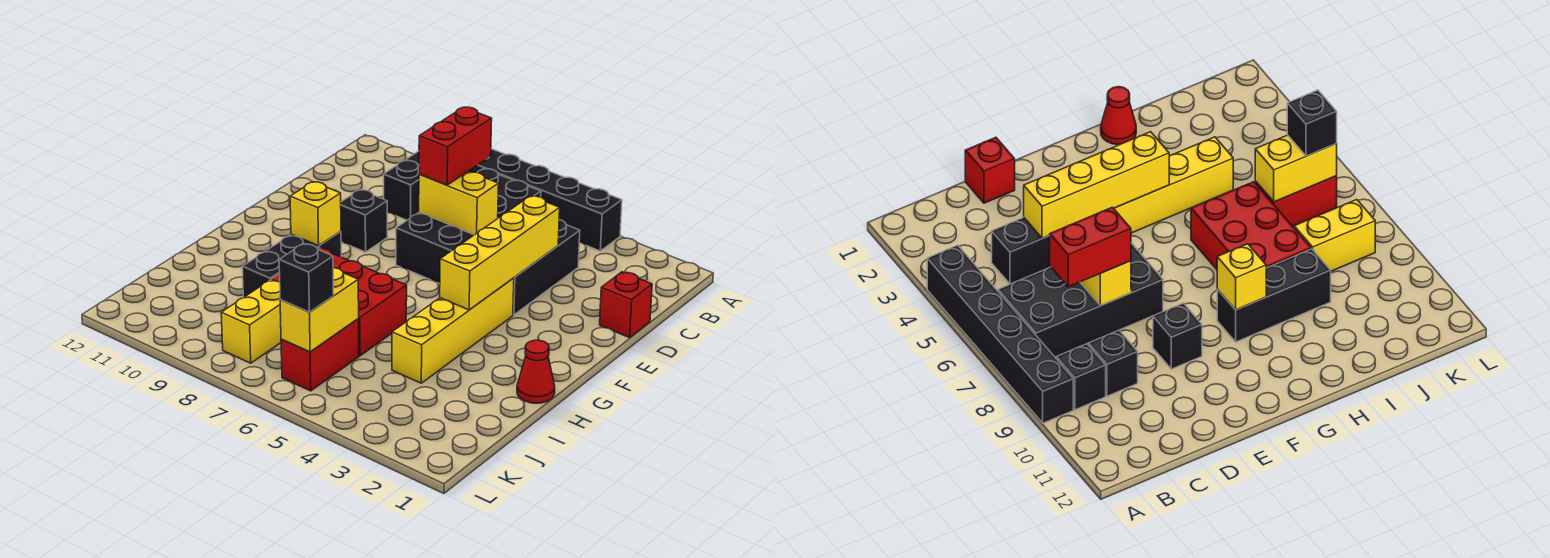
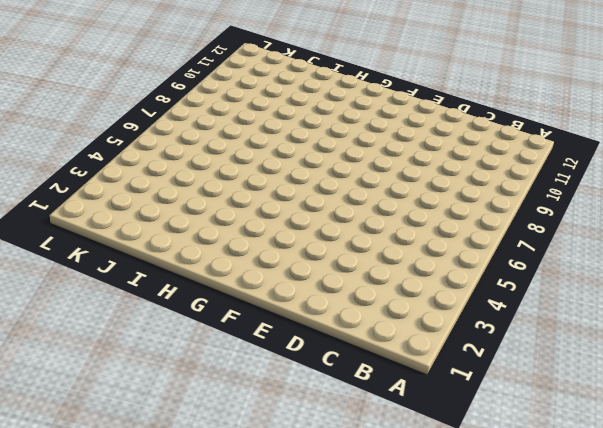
none -> black brick A4:A9 level 1
none -> black brick B6:E7 level 1
none -> black brick B9 level 1

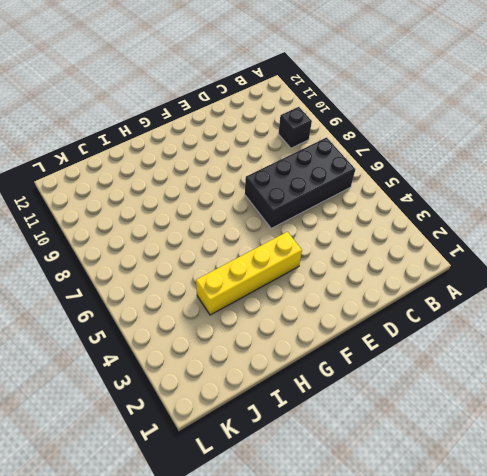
none -> black brick A4:A9 level 1
none -> black brick C4:E4 level 1
none -> black brick C9 level 1

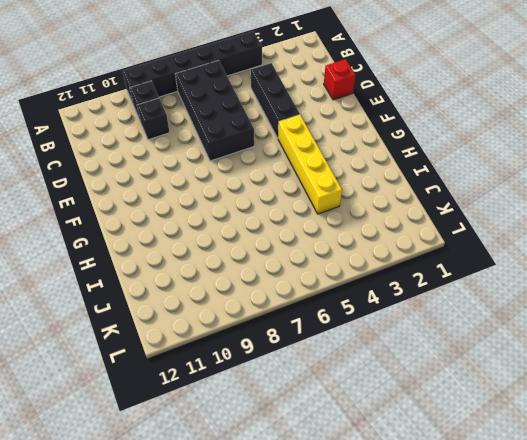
none -> black brick E9 level 1
none -> black brick G9:I9 level 1
none -> red cone H1 level 1

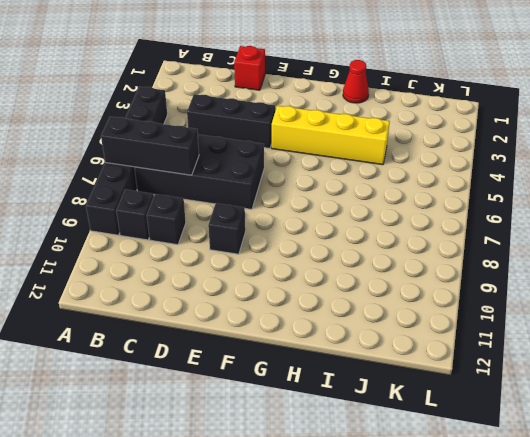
black brick A7:C7 level 2 -> black brick G9:I9 level 1
none -> red brick H6:I8 level 1
none -> red brick J6:K6 level 1
none -> yellow brick J8:K8 level 1

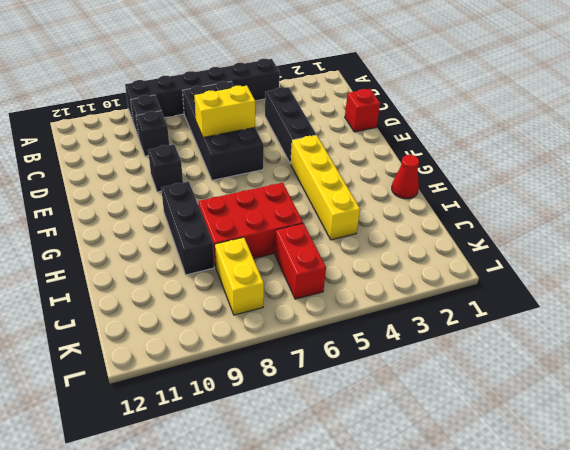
none -> yellow brick D4:G4 level 2
none -> yellow brick G9 level 2
none -> yellow brick J6:K6 level 2

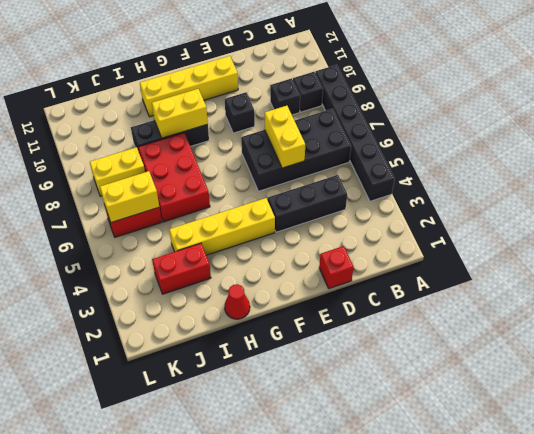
yellow brick E11:H11 level 1 -> yellow brick D4:G4 level 2
yellow brick G9:H9 level 2 -> yellow brick G9 level 2
red brick I3:J3 level 1 -> red brick C7:D7 level 3
none -> black brick K6 level 3

